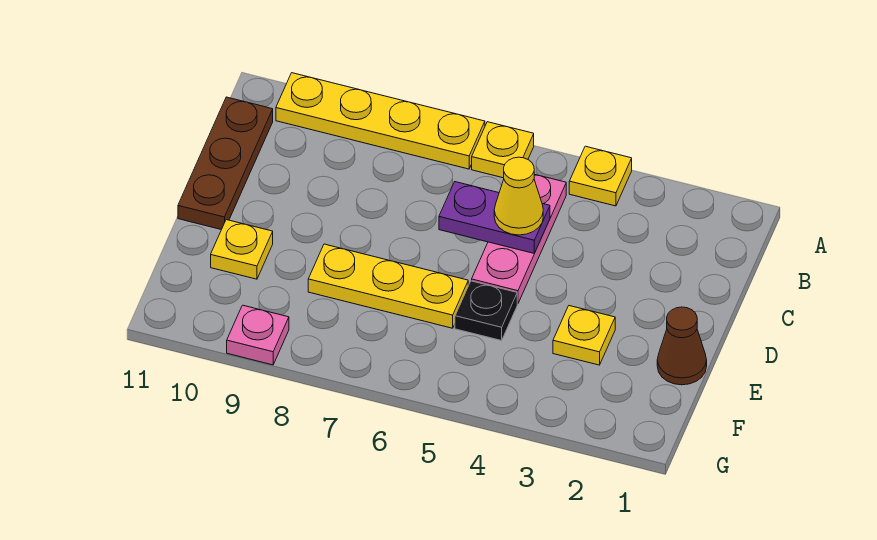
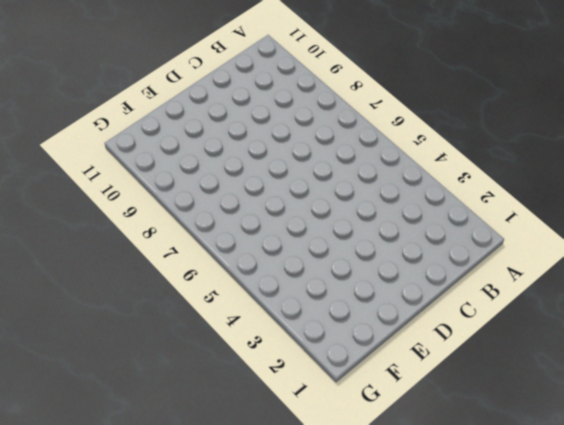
none -> yellow plate A4 level 1
none -> yellow plate A6 level 1
none -> yellow plate A7:A10 level 1

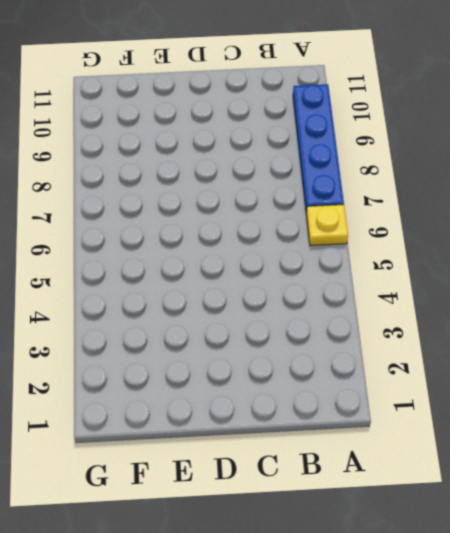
blue plate A7:A10 level 1 -> yellow plate A7:A10 level 1
none -> yellow plate A4 level 1
none -> pink plate B5:D5 level 1
none -> brown plate B11:D11 level 1

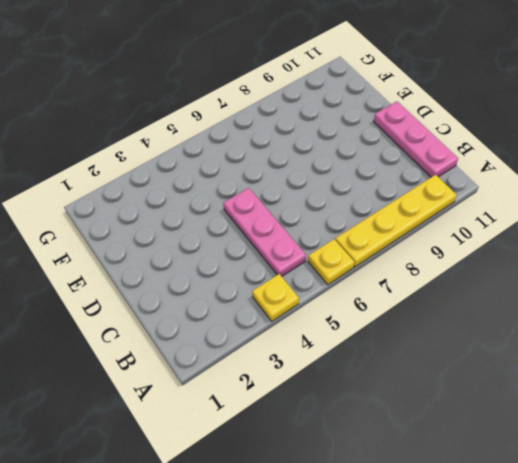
pink plate B11:D11 level 1 -> brown plate B11:D11 level 1
none -> brown cone E1 level 1
none -> yellow plate E3 level 1
none -> black plate E5 level 1

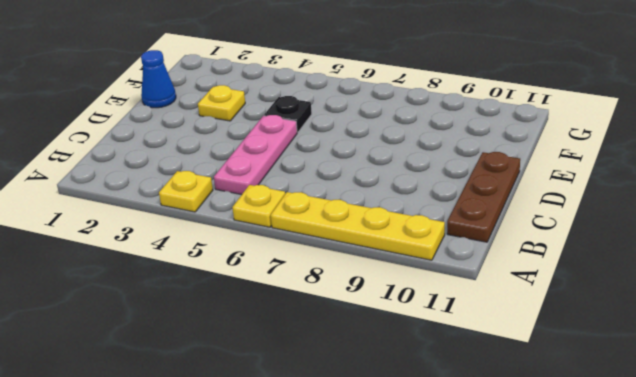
blue cone E1 level 1 -> brown cone E1 level 1
none -> yellow plate E6:E8 level 1
none -> yellow plate E10 level 1
none -> pink plate G9 level 1

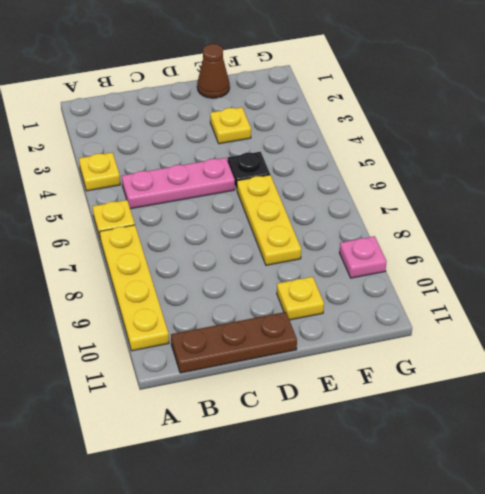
none -> purple plate C5:C6 level 2
none -> yellow cone C5 level 3

